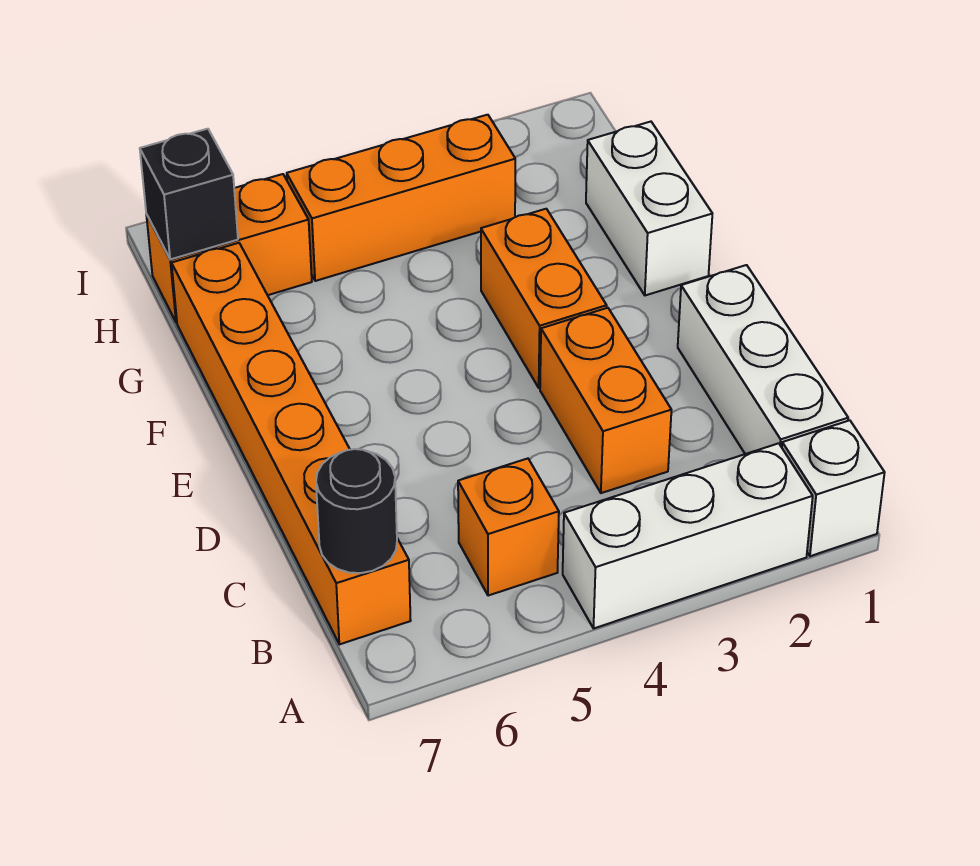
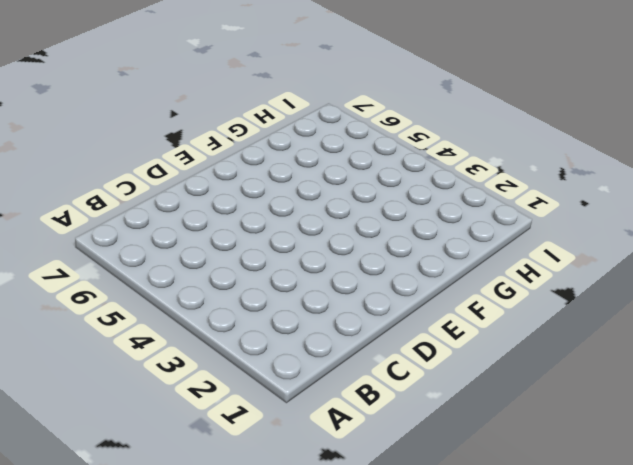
none -> white brick A1 level 1
none -> white brick A2:A4 level 1
none -> white brick B1:D1 level 1

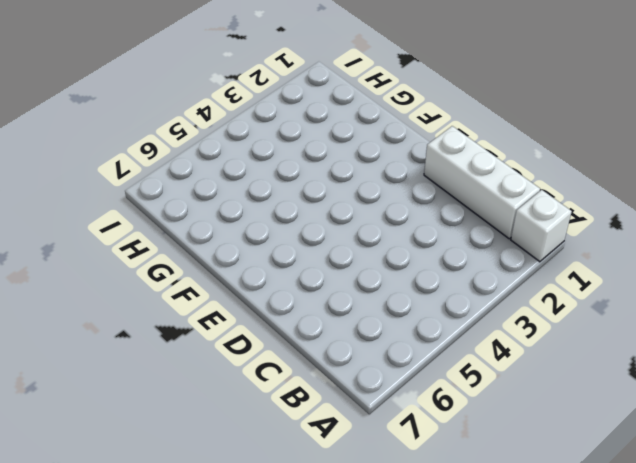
none -> white brick A2:A4 level 1
none -> orange brick B5 level 1
none -> orange brick B7:G7 level 1

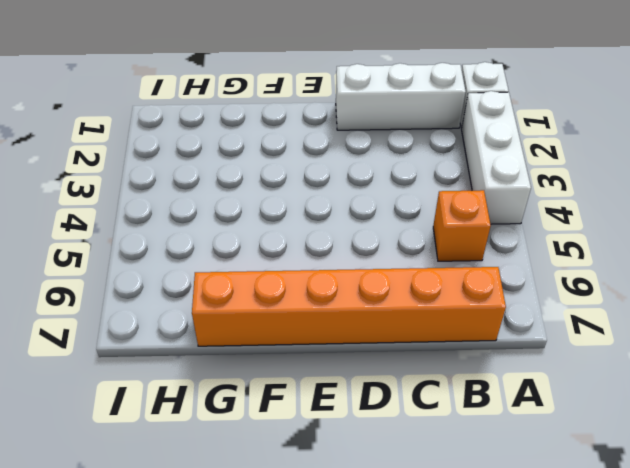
none -> orange brick C3:D3 level 1
none -> orange brick E3:F3 level 1
none -> white brick F1:G1 level 1

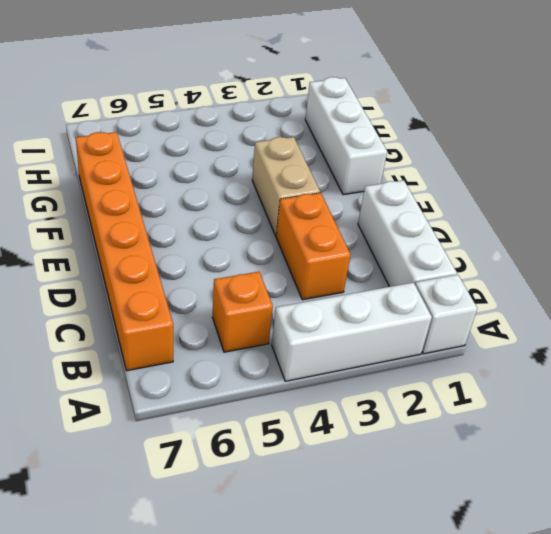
tan brick E3:F3 level 1 -> orange brick E3:F3 level 1
white brick F1:H1 level 1 -> white brick F1:G1 level 1
none -> orange brick H3:H5 level 1
none -> orange brick H6:H7 level 1
none -> black round brick B7 level 2

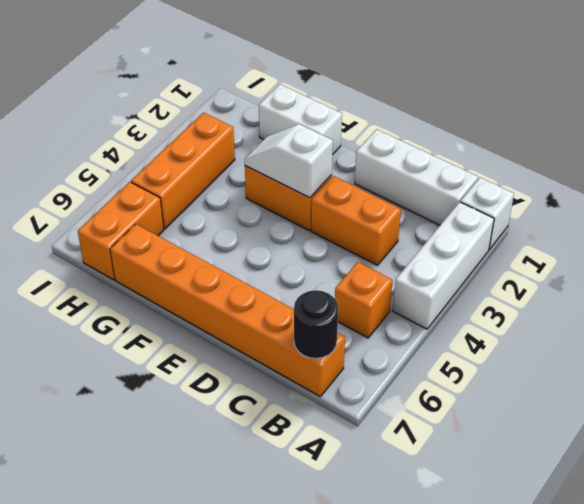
white slope E3:F3 level 2 top E -> none
none -> black brick H7 level 2

